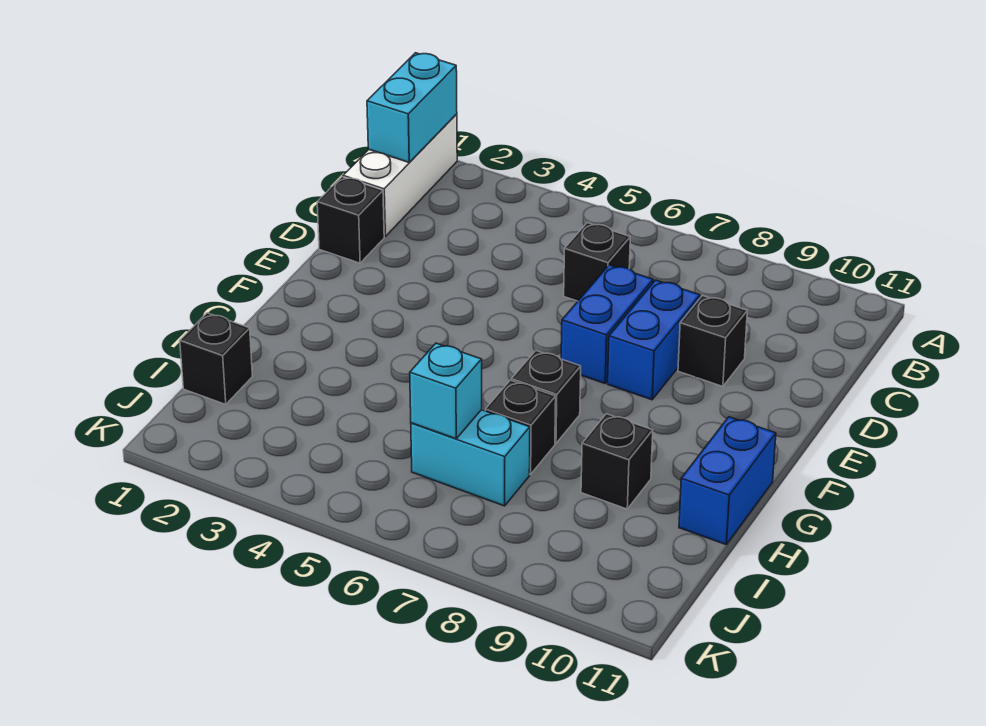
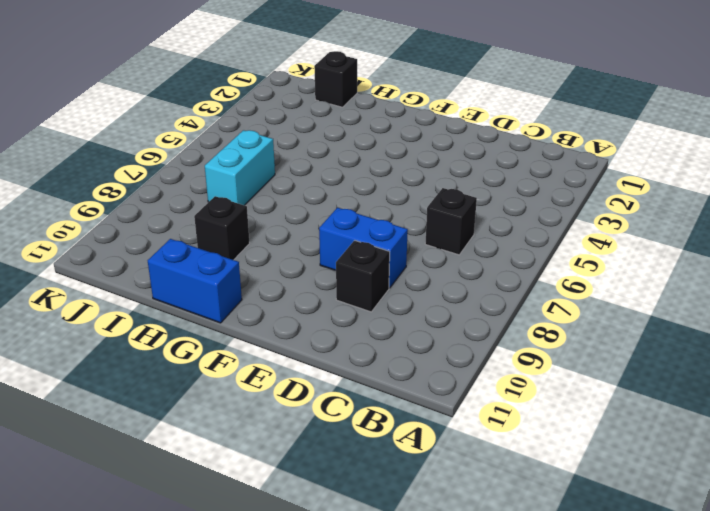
none -> white brick A1:C1 level 1
none -> black brick D1 level 1
none -> blue brick D7:E7 level 1

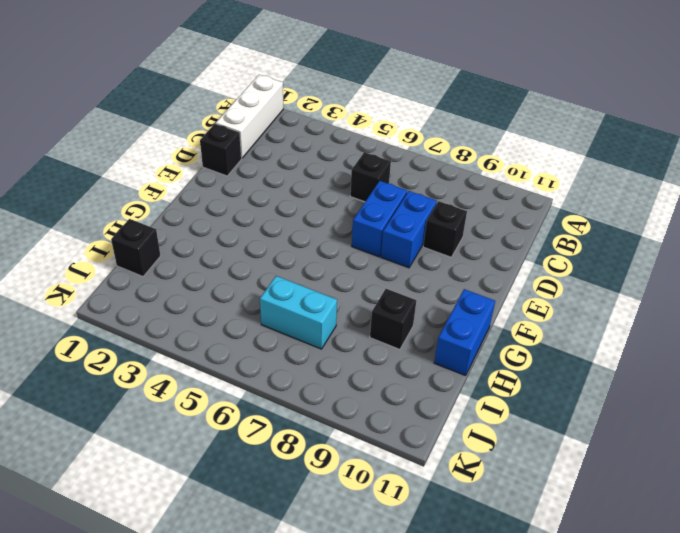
none -> black brick G7 level 1
none -> black brick H7 level 1
none -> cyan brick A1:B1 level 2

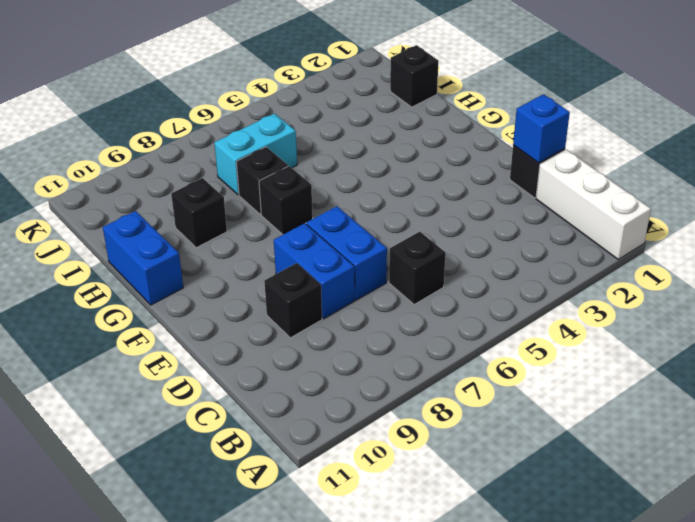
blue brick D1 level 2 -> none
none -> cyan brick A1:B1 level 2
none -> cyan brick I6 level 2

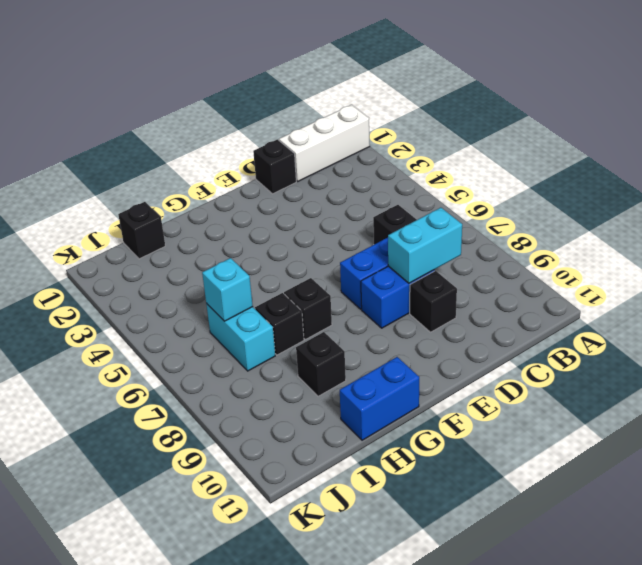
cyan brick C8:D8 level 2 -> cyan brick A1:B1 level 2

